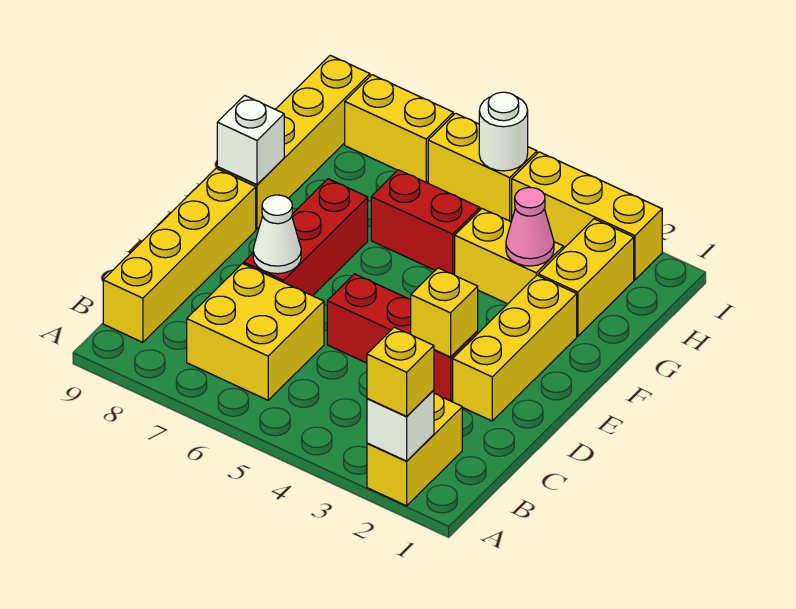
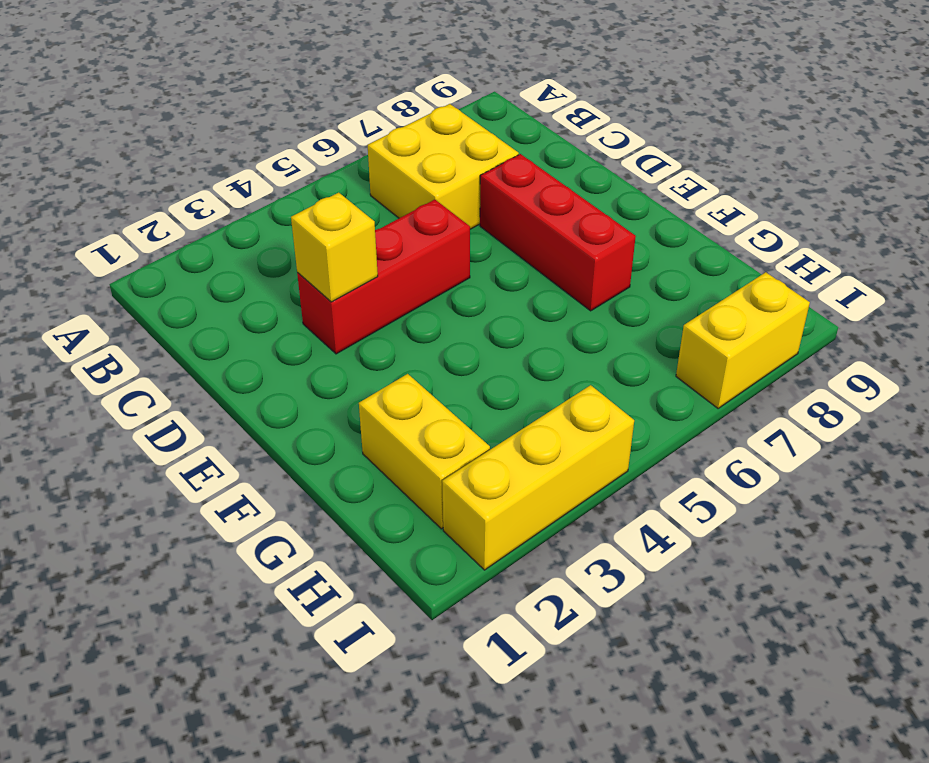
none -> yellow brick A2:B2 level 1
none -> yellow brick B9:E9 level 1
none -> yellow brick D2:F2 level 1

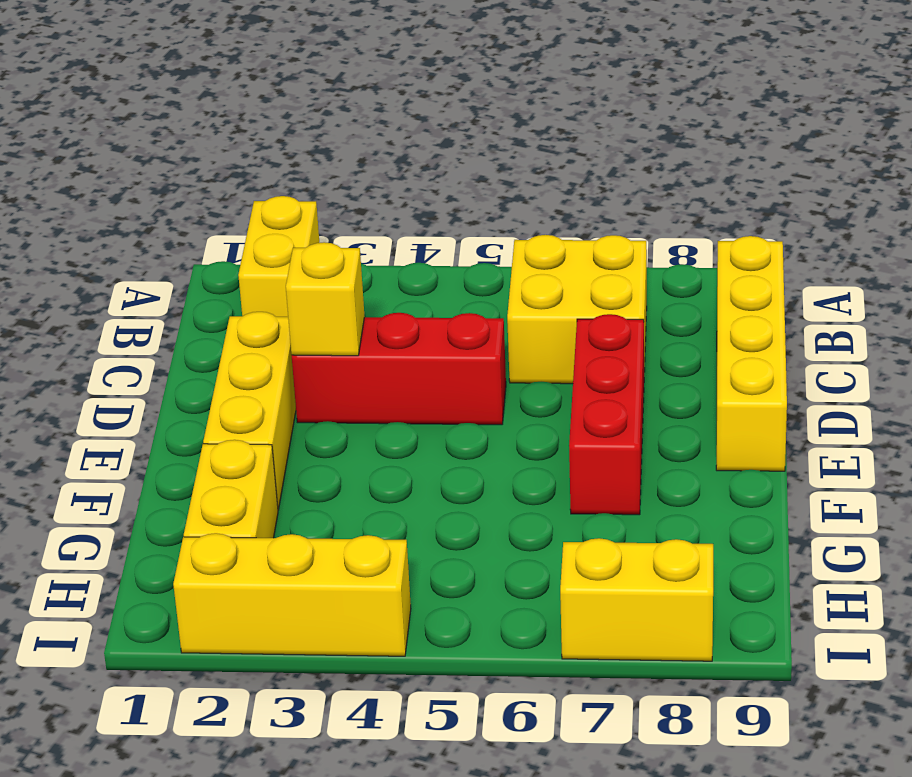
none -> yellow brick F9:I9 level 1
none -> yellow brick G3:G4 level 1
none -> red brick G5:G6 level 1

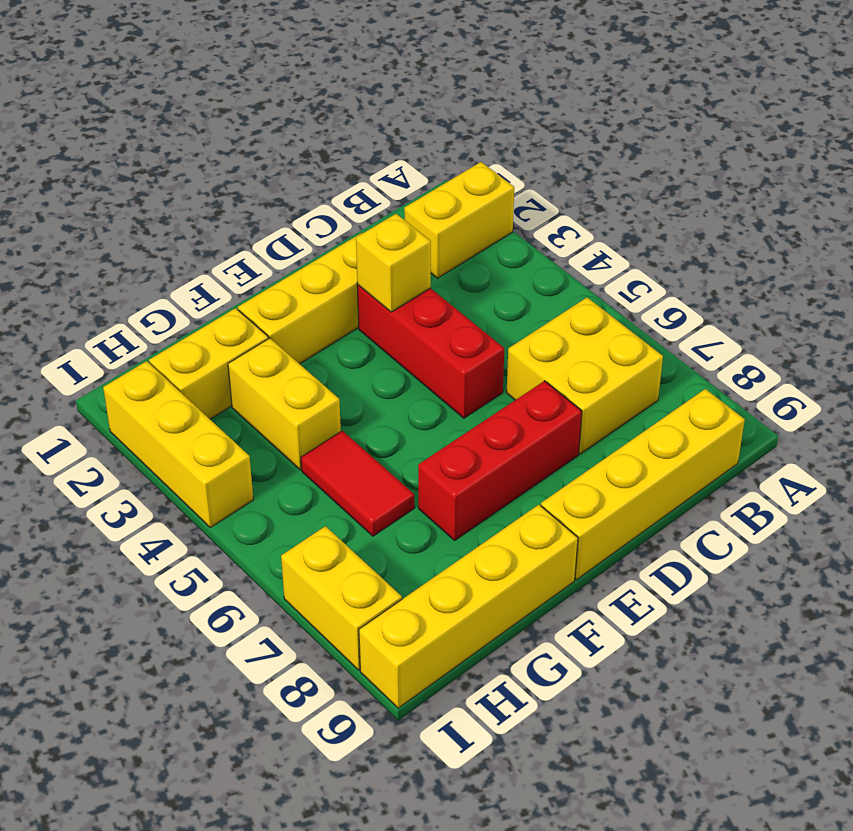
red tile G5:G6 level 1 -> red brick G5:G6 level 1
none -> yellow brick I5:I6 level 1
none -> white brick A2 level 2
none -> white cone D7 level 2

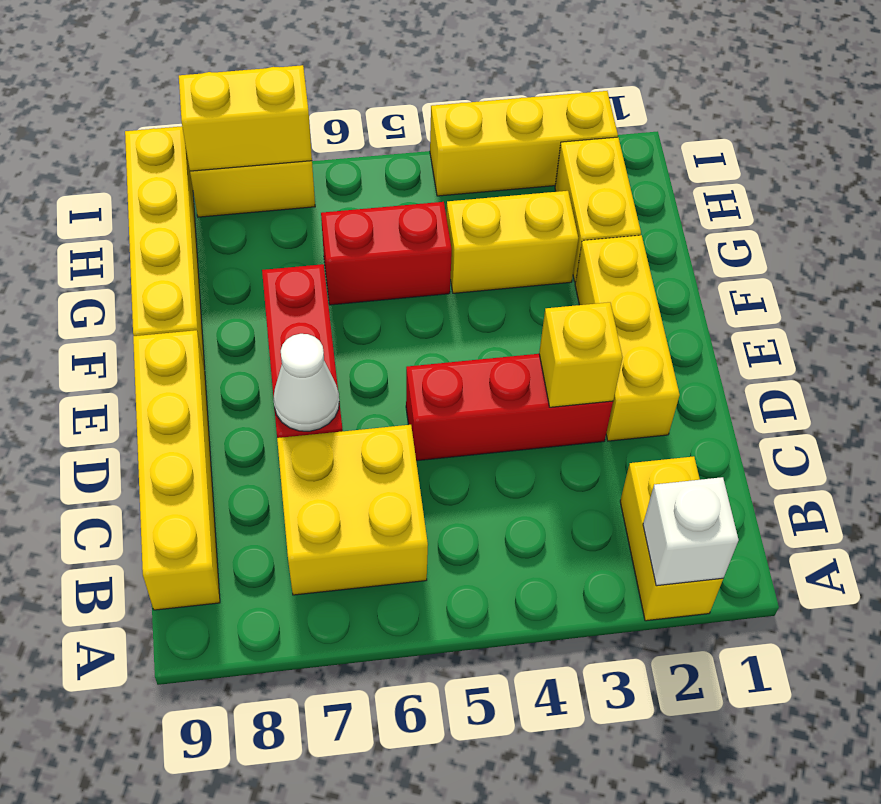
yellow brick I7:I8 level 2 -> yellow brick I5:I6 level 1
none -> white brick F9 level 2
none -> pink cone G3 level 2
none -> white round brick I5 level 2

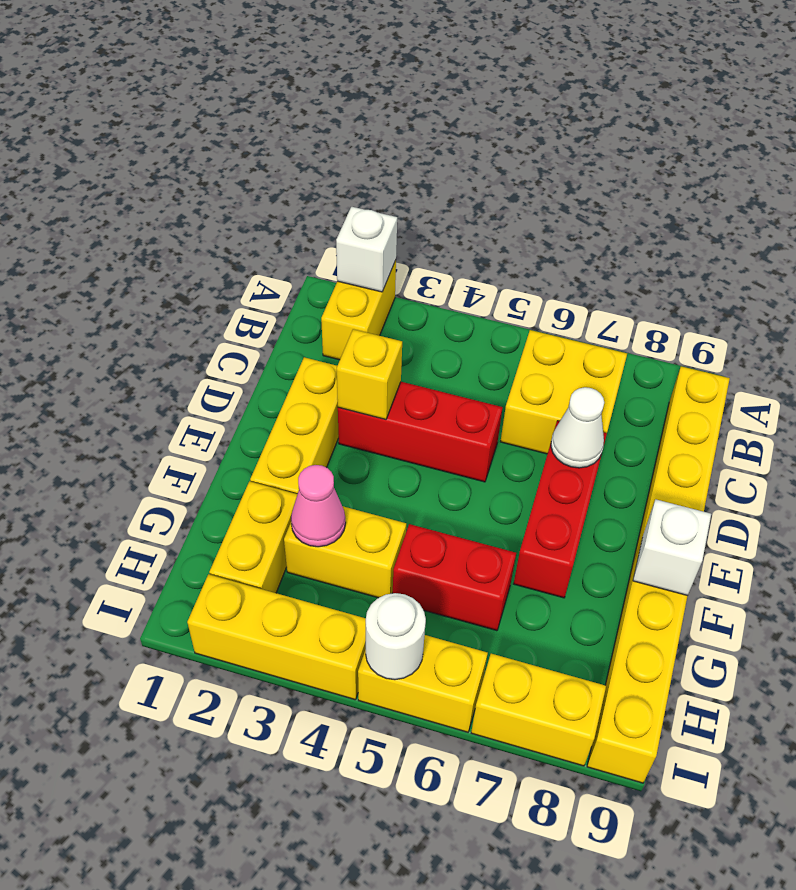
none -> yellow brick A2 level 3

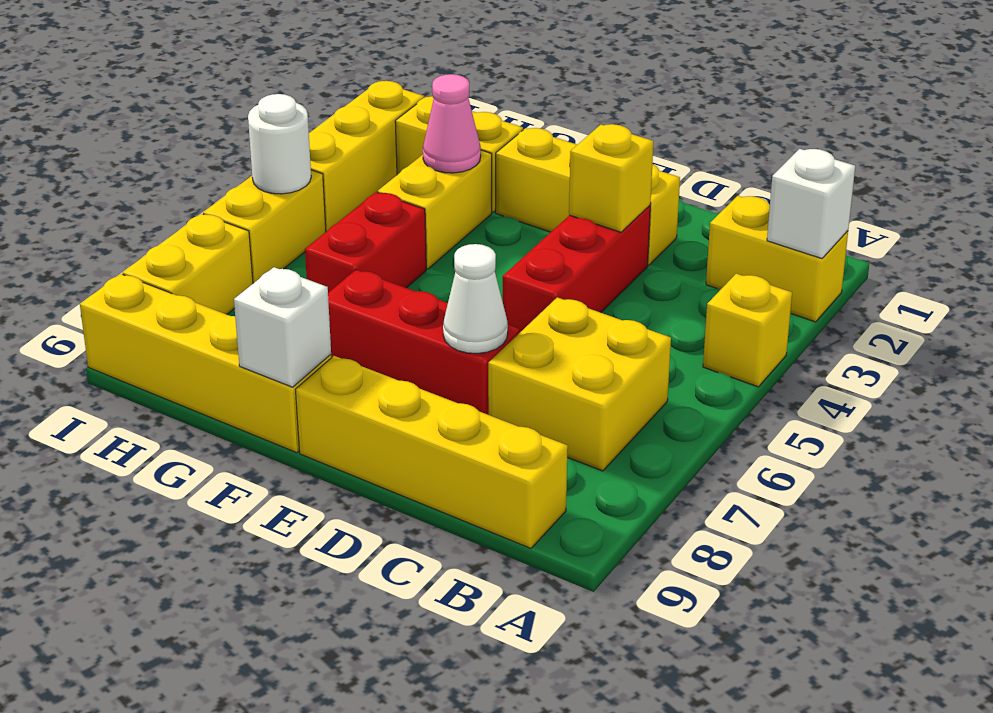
yellow brick A4 level 1 -> yellow brick A2 level 3

